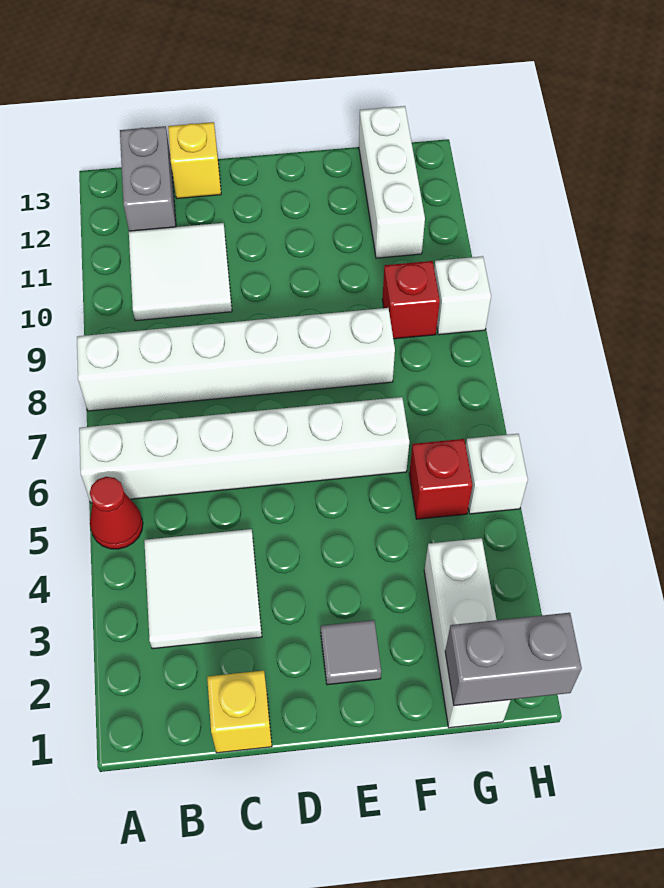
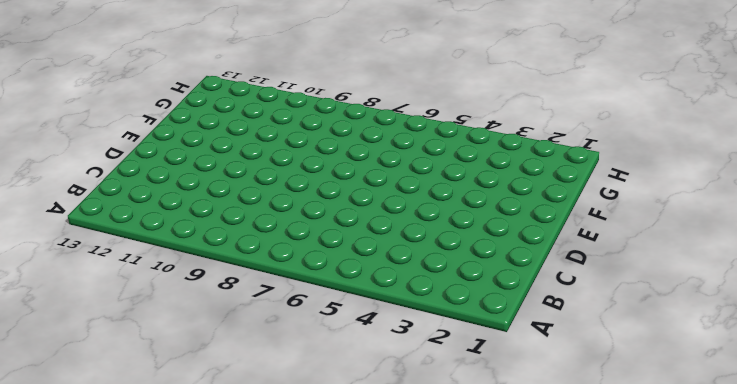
none -> red cone A5 level 1
none -> white brick A6:F6 level 1
none -> white brick A8:F8 level 1

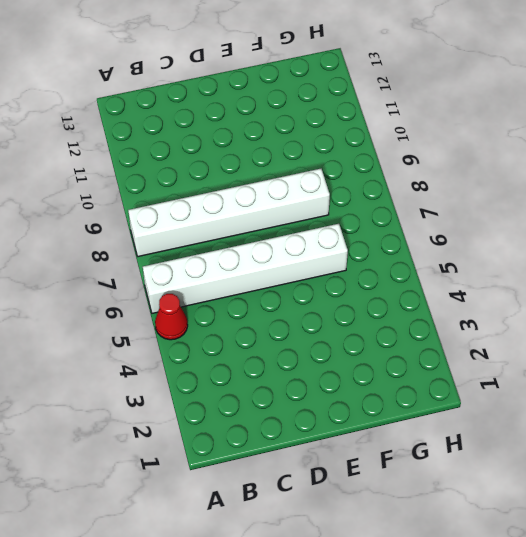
none -> white tile B3:C4 level 1
none -> white tile B10:C11 level 1
none -> grey brick B12:B13 level 1

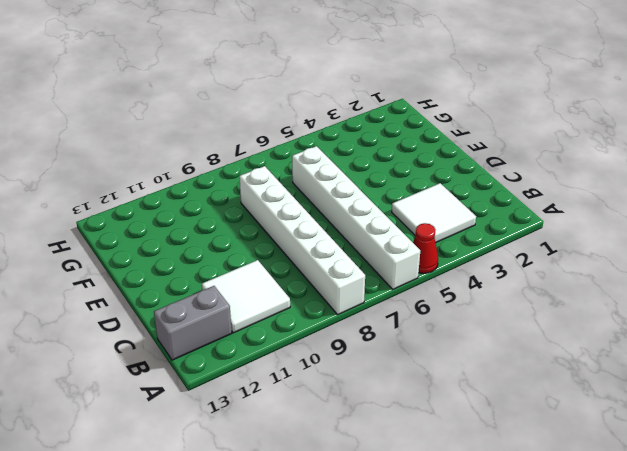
none -> yellow brick C1 level 1
none -> yellow brick C13 level 1
none -> grey tile E2 level 1

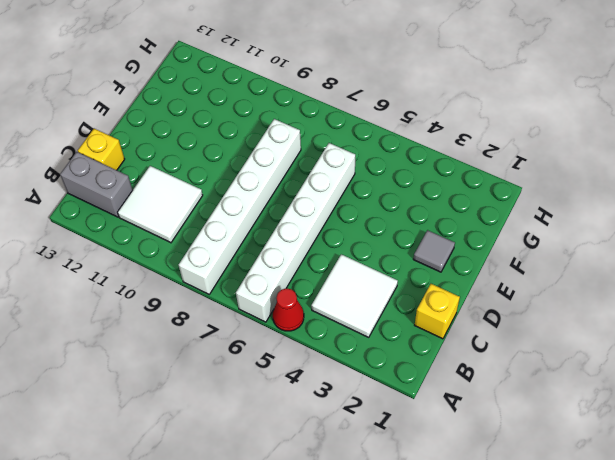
none -> white brick G1:G3 level 1
none -> red brick G5 level 1
none -> red brick G9 level 1

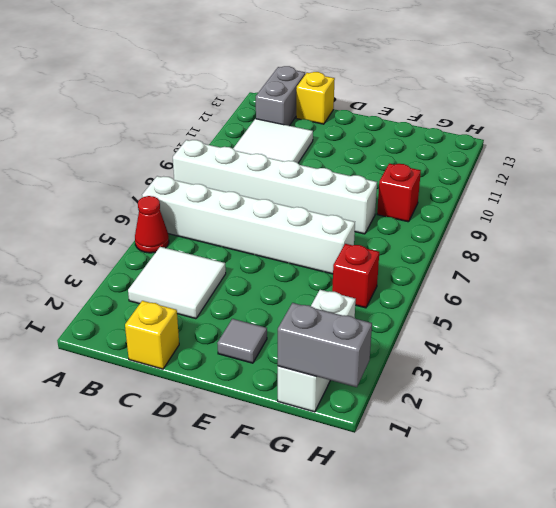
none -> white brick G11:G13 level 1
none -> white brick H5 level 1
none -> white brick H9 level 1

